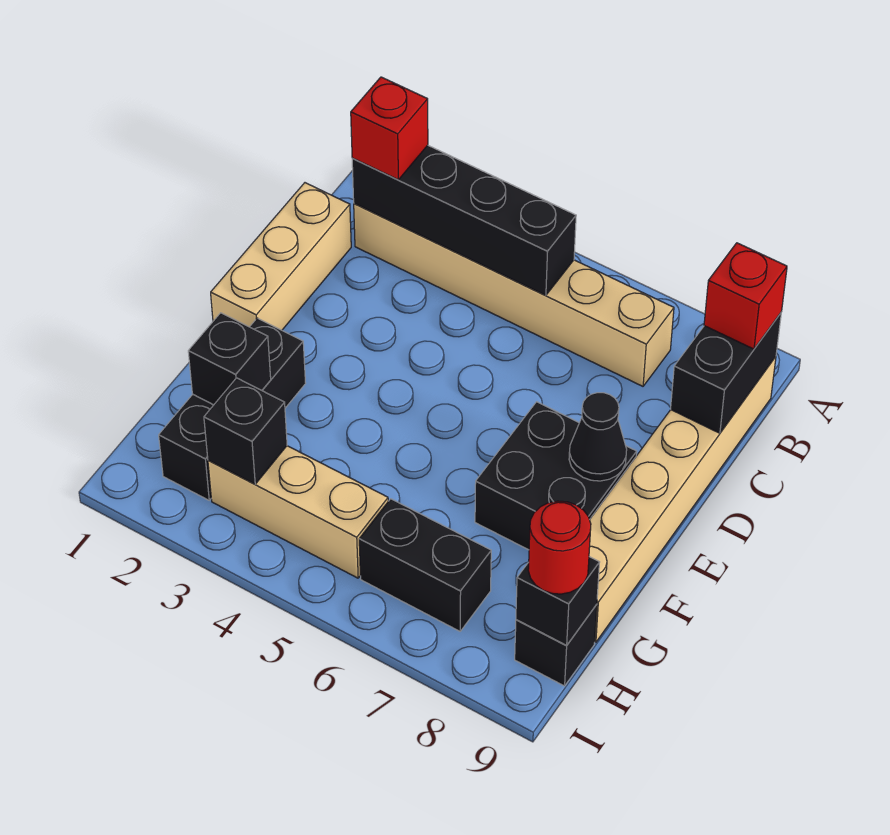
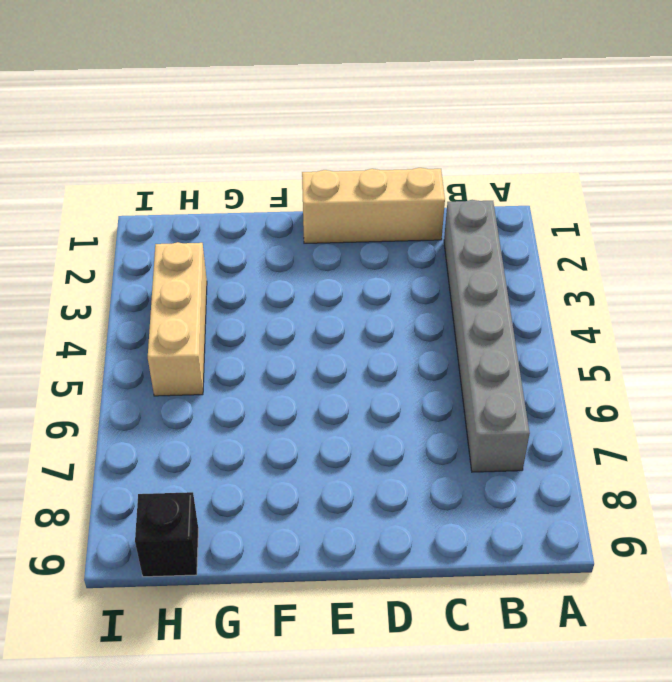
grey brick B2:B7 level 1 -> tan brick B2:B7 level 1
none -> tan brick B9:G9 level 1
none -> black brick E7:F8 level 1
none -> black brick F2:H2 level 1

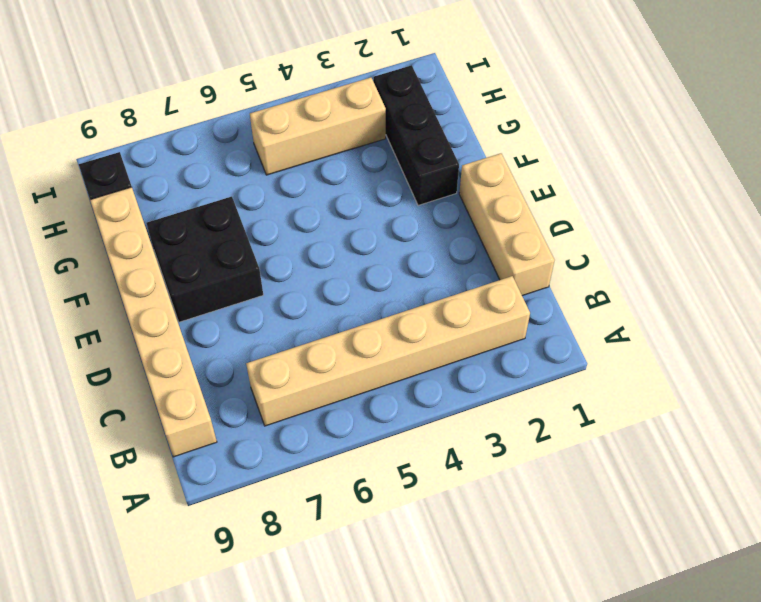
none -> black brick H6:H7 level 1
none -> black brick B2:B5 level 2
none -> black brick B9:C9 level 2

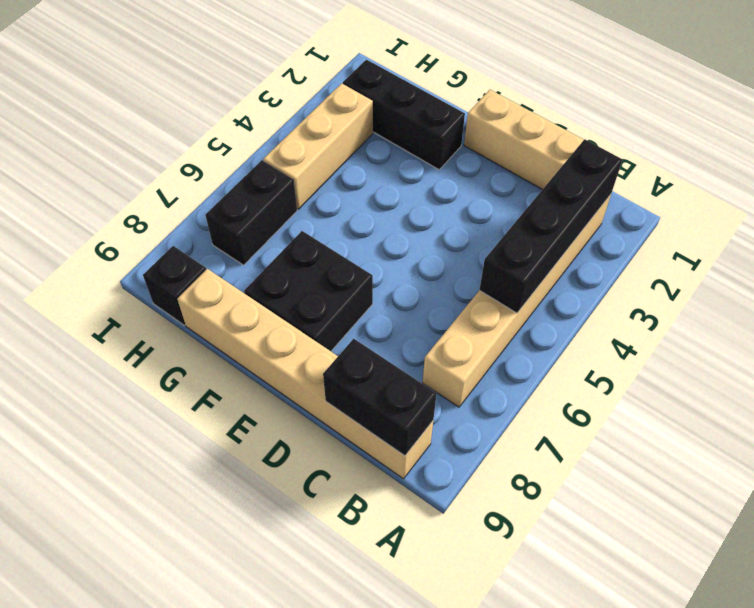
none -> black cone E8 level 2
none -> black brick G2 level 2
none -> black brick H3 level 2

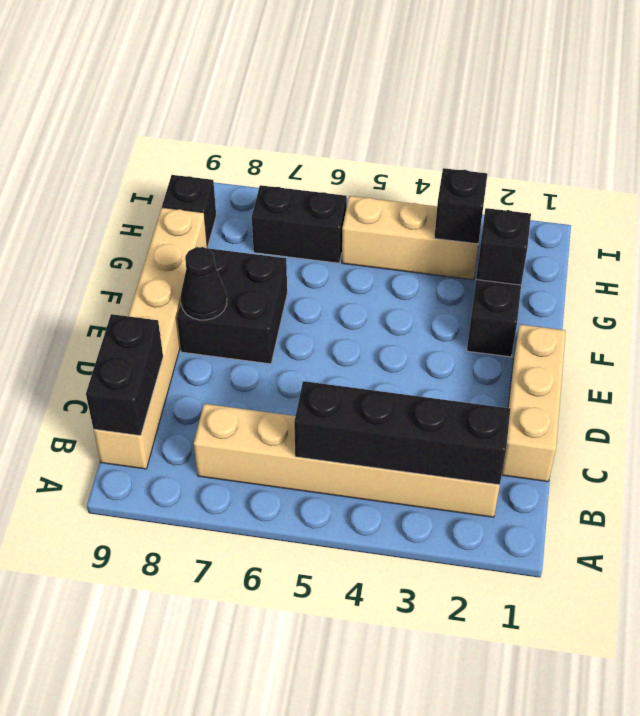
none -> black brick H9 level 2
none -> red brick B2 level 3
none -> red brick B9 level 3

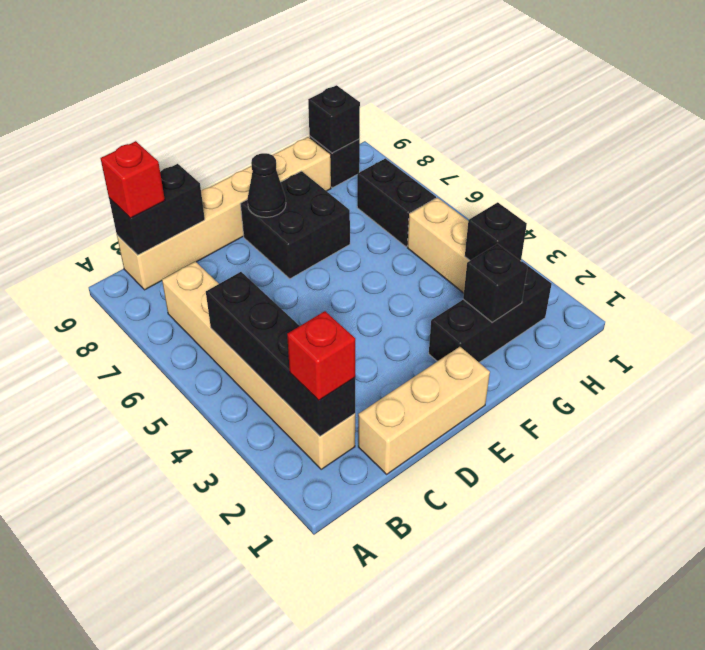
none -> red round brick H9 level 3

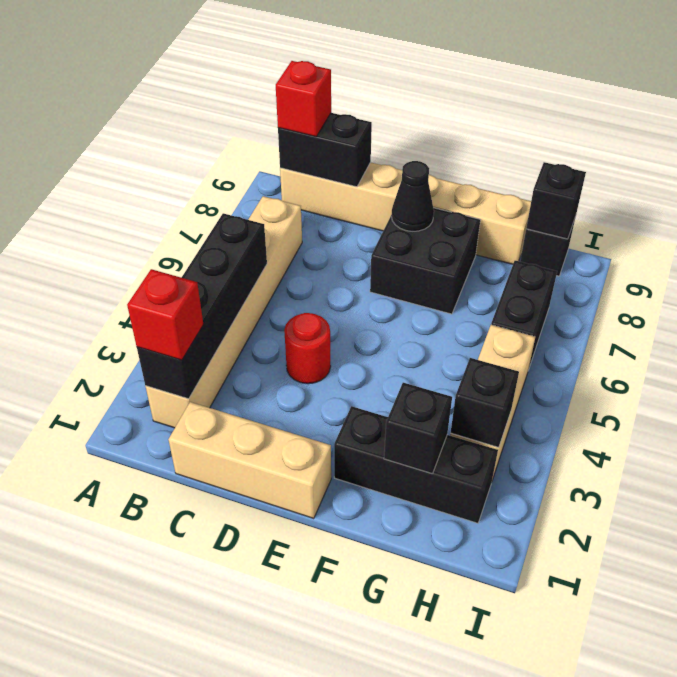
red round brick D4 level 1 -> red round brick H9 level 3

